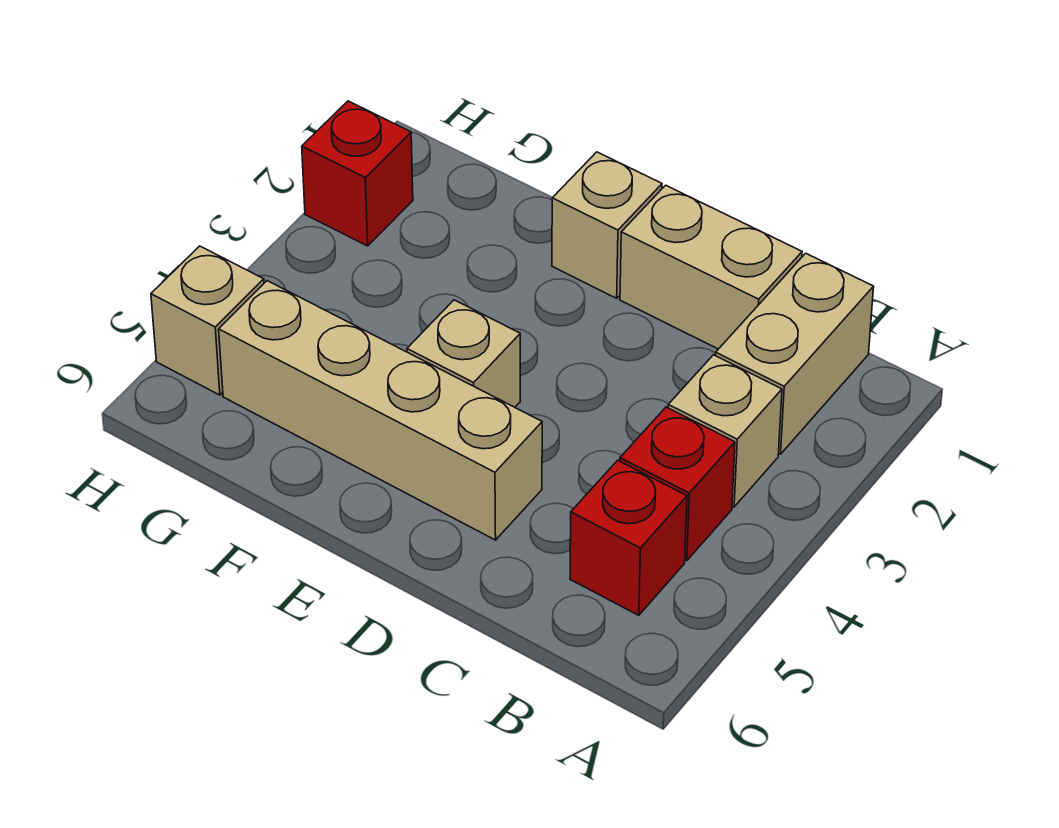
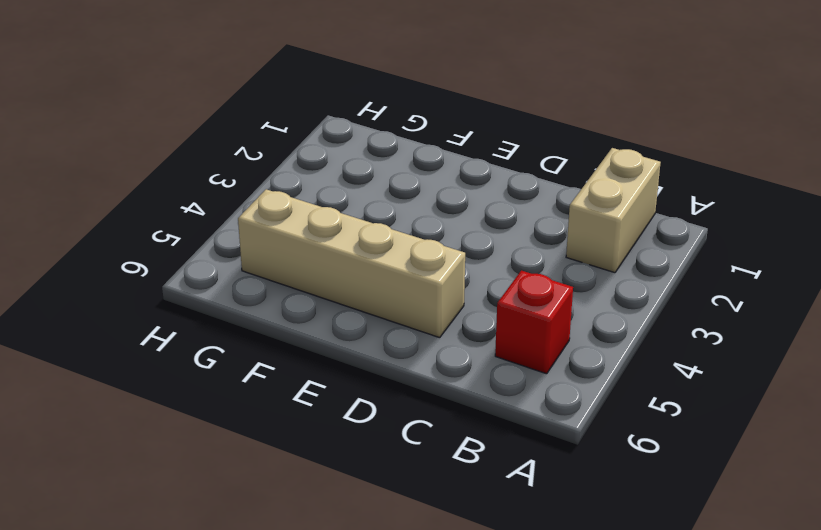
none -> tan brick B3 level 1
none -> red brick B4 level 1

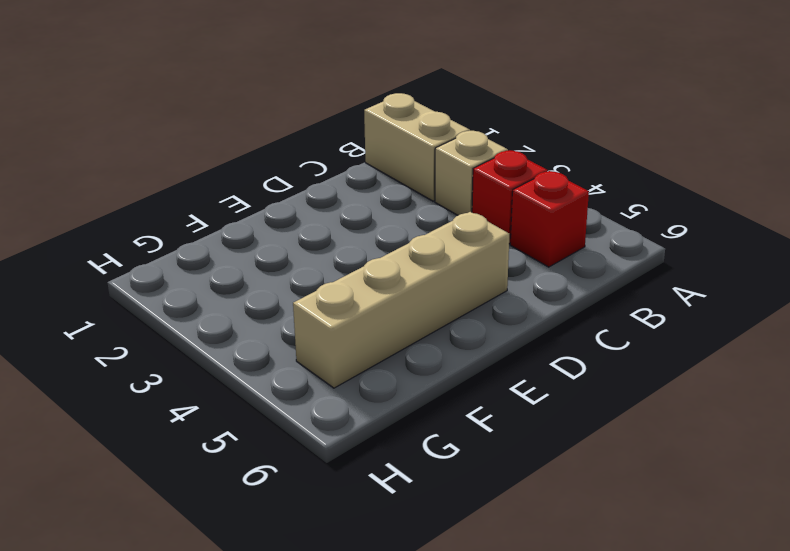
none -> tan brick C1:D1 level 1
none -> tan brick E1 level 1

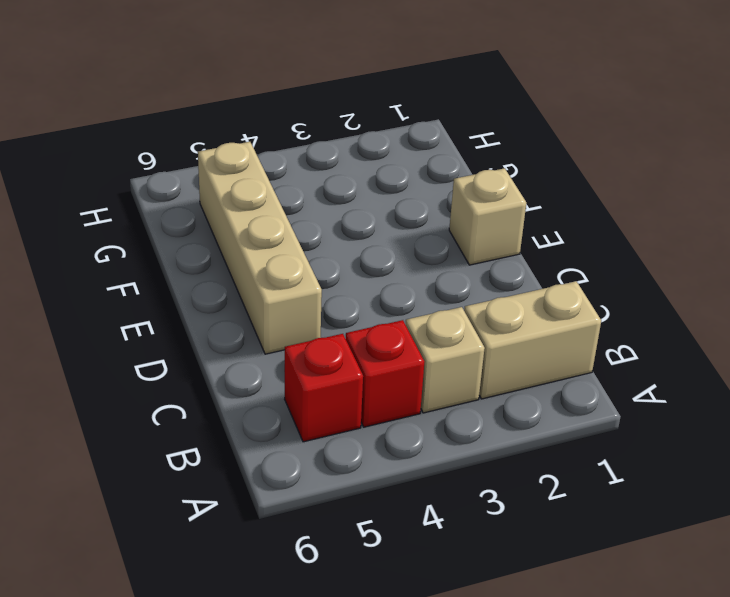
none -> tan brick C1:D1 level 1
none -> tan brick E4 level 1

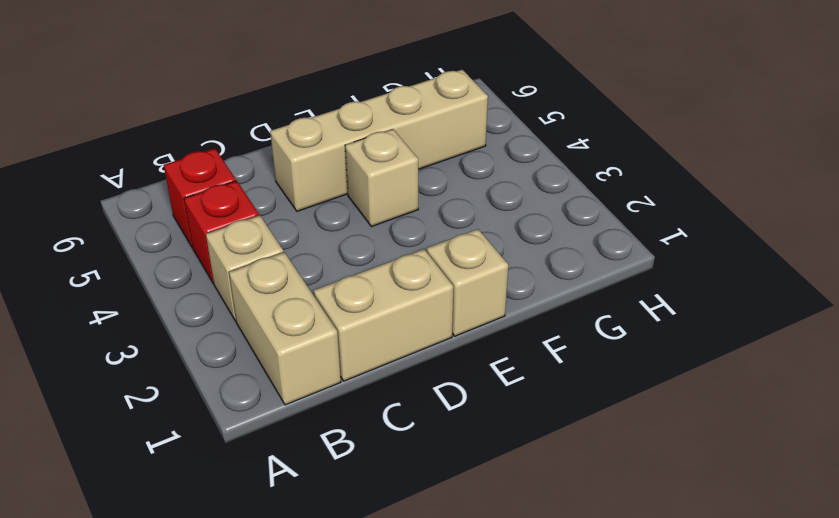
none -> red brick H2 level 1
none -> tan brick H5 level 1

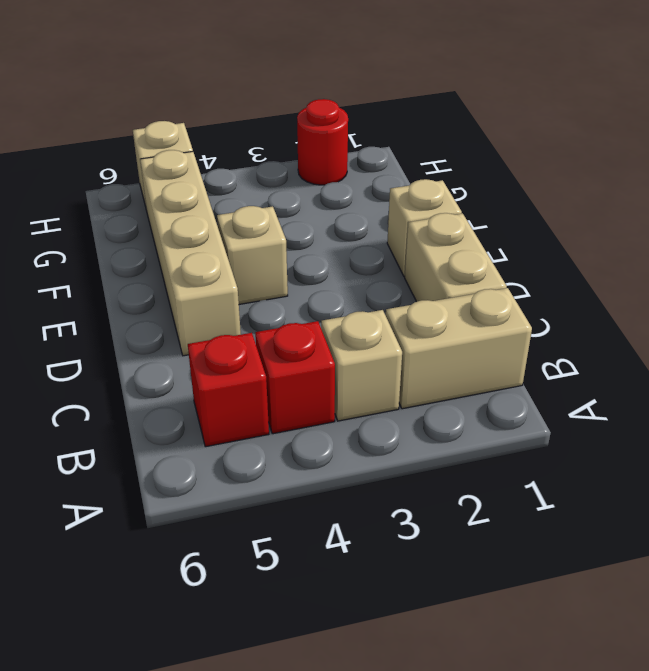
red round brick H2 level 1 -> red brick H2 level 1

